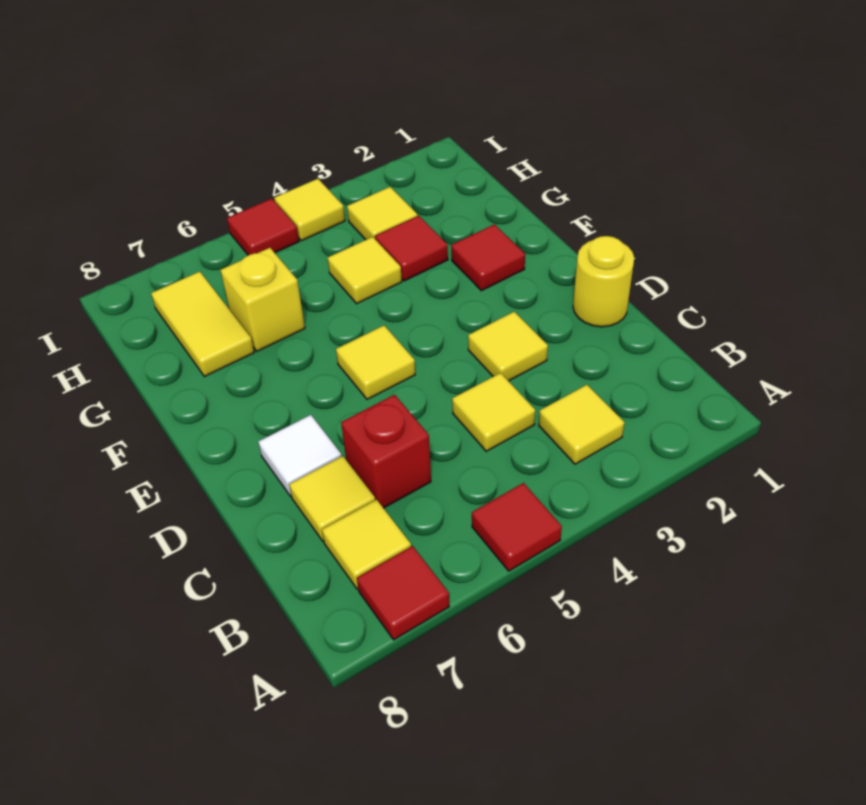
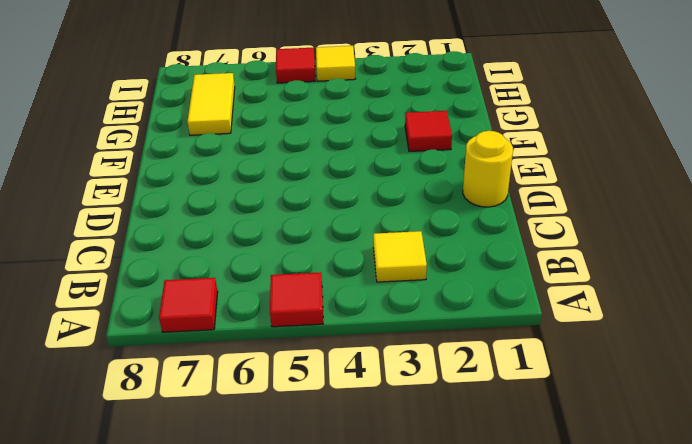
none -> yellow tile B7 level 1
none -> yellow tile C4 level 1
none -> red brick C6 level 1

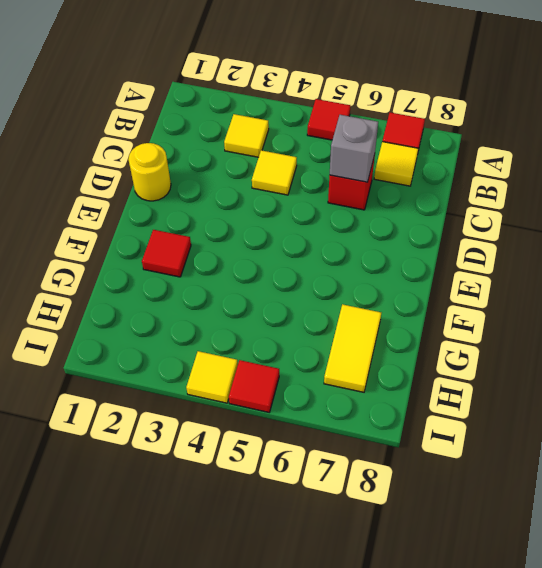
grey brick C6 level 2 -> none
none -> yellow tile C7 level 1
none -> yellow tile D3 level 1
none -> white tile D7 level 1

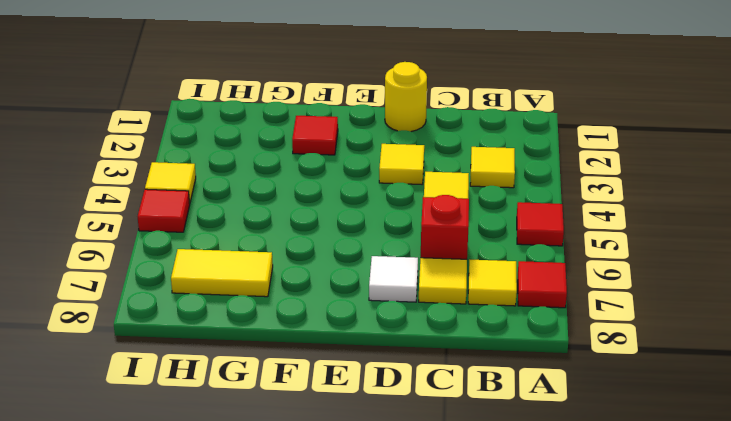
none -> yellow tile E5 level 1
none -> red tile G3 level 1
none -> yellow tile G4 level 1

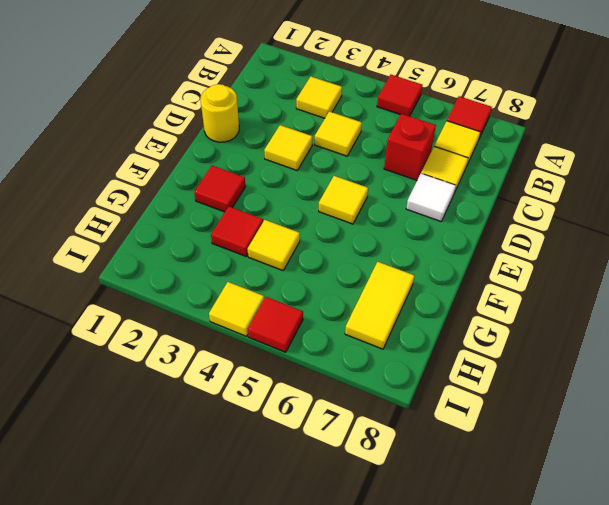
none -> yellow brick G6 level 1
none -> yellow tile H3 level 1

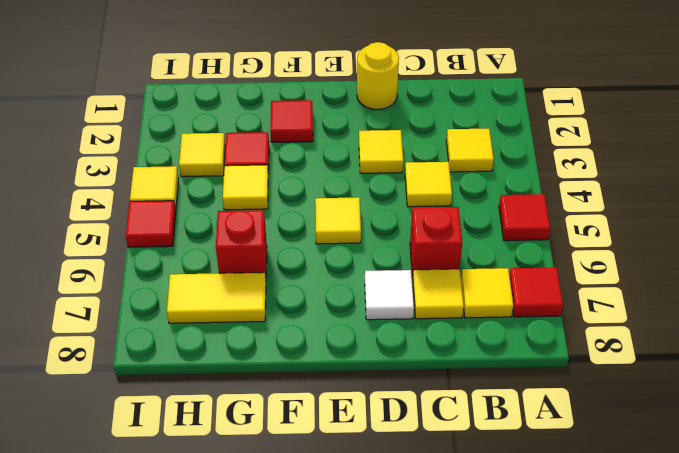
red brick G6 level 1 -> yellow brick G6 level 1

